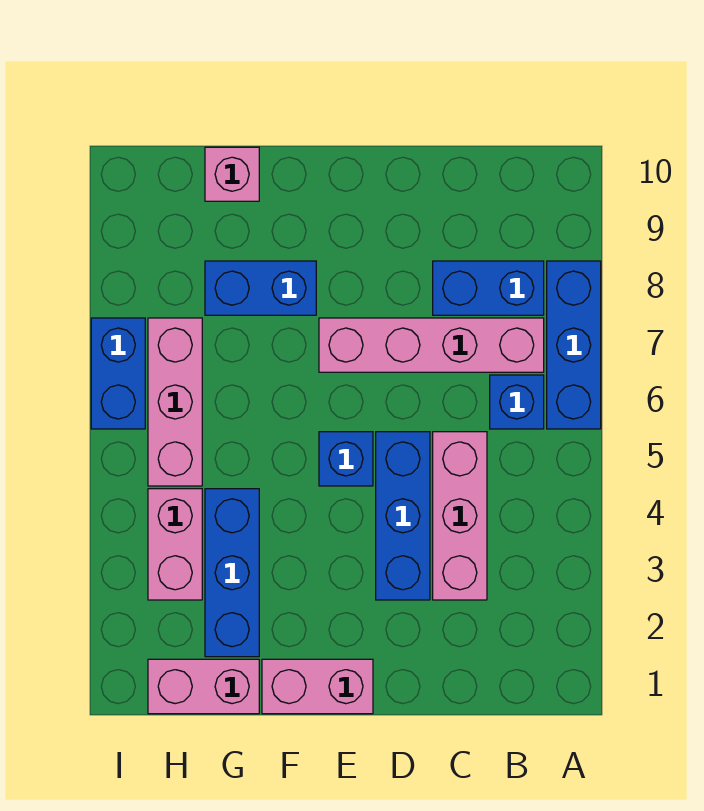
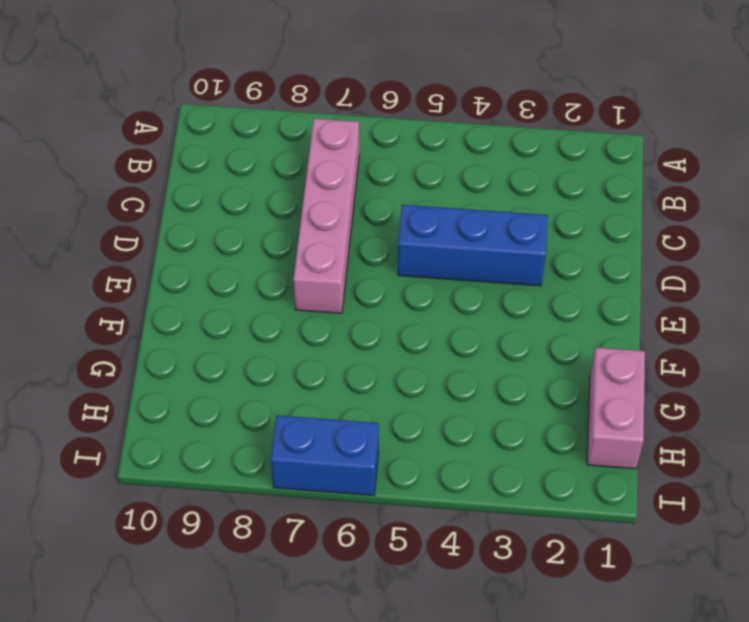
none -> blue brick A6:A8 level 1
none -> blue brick B6 level 1
none -> blue brick B8:C8 level 1

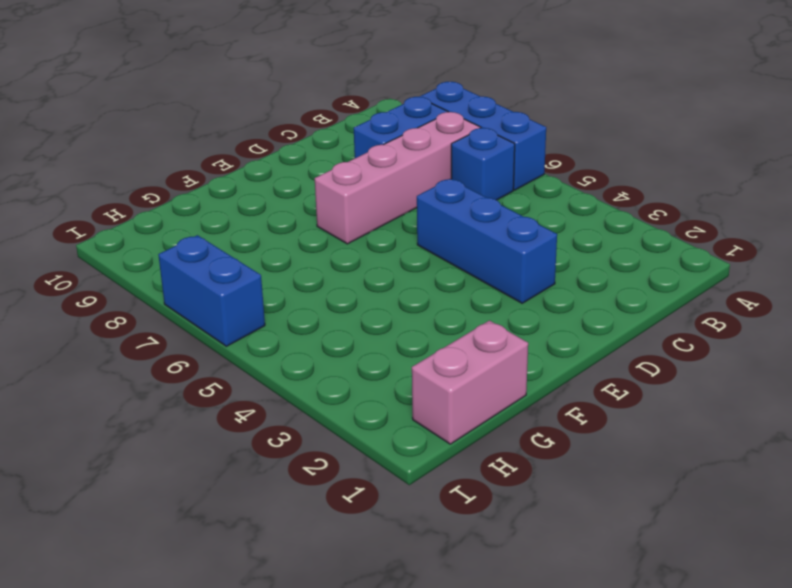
none -> pink brick C3:C5 level 1
none -> pink brick E1:F1 level 1
none -> blue brick E5 level 1

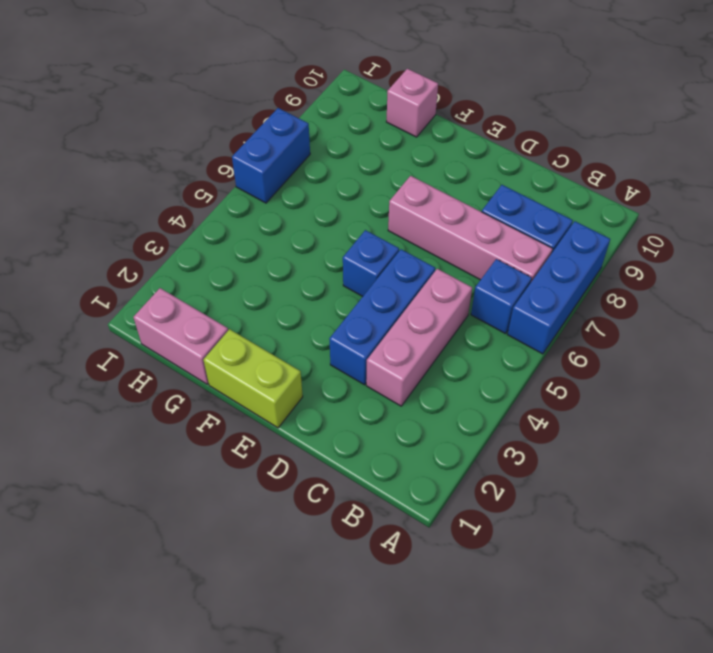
lime brick E1:F1 level 1 -> pink brick E1:F1 level 1
none -> blue brick F8:G8 level 1
none -> blue brick G2:G4 level 1
none -> pink brick H3:H4 level 1

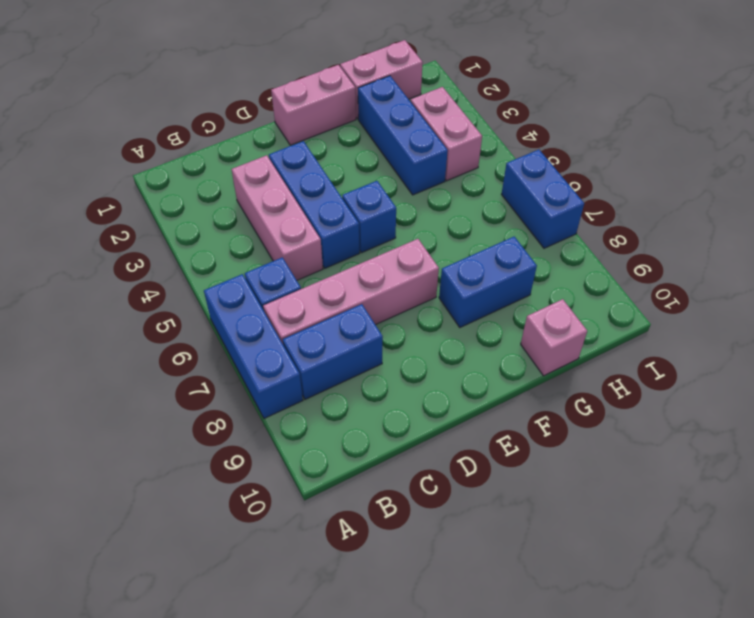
none -> pink brick H5:H7 level 1

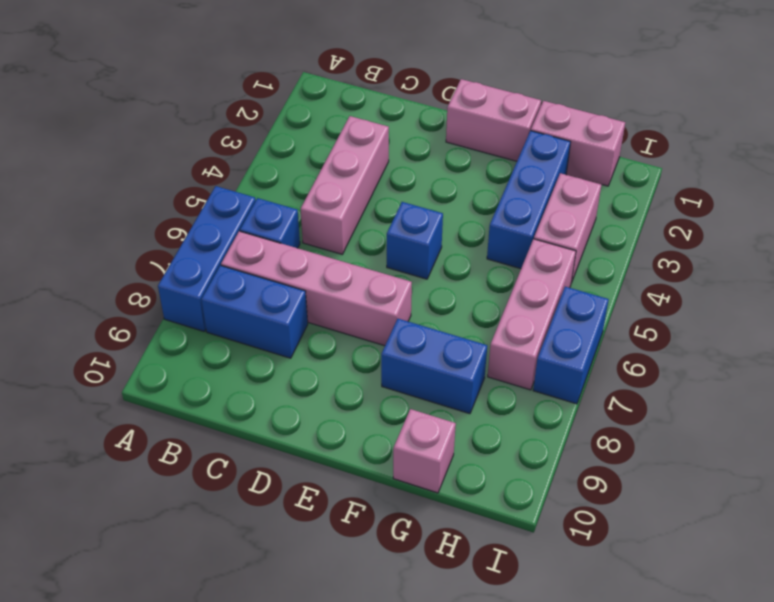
none -> blue brick D3:D5 level 1

